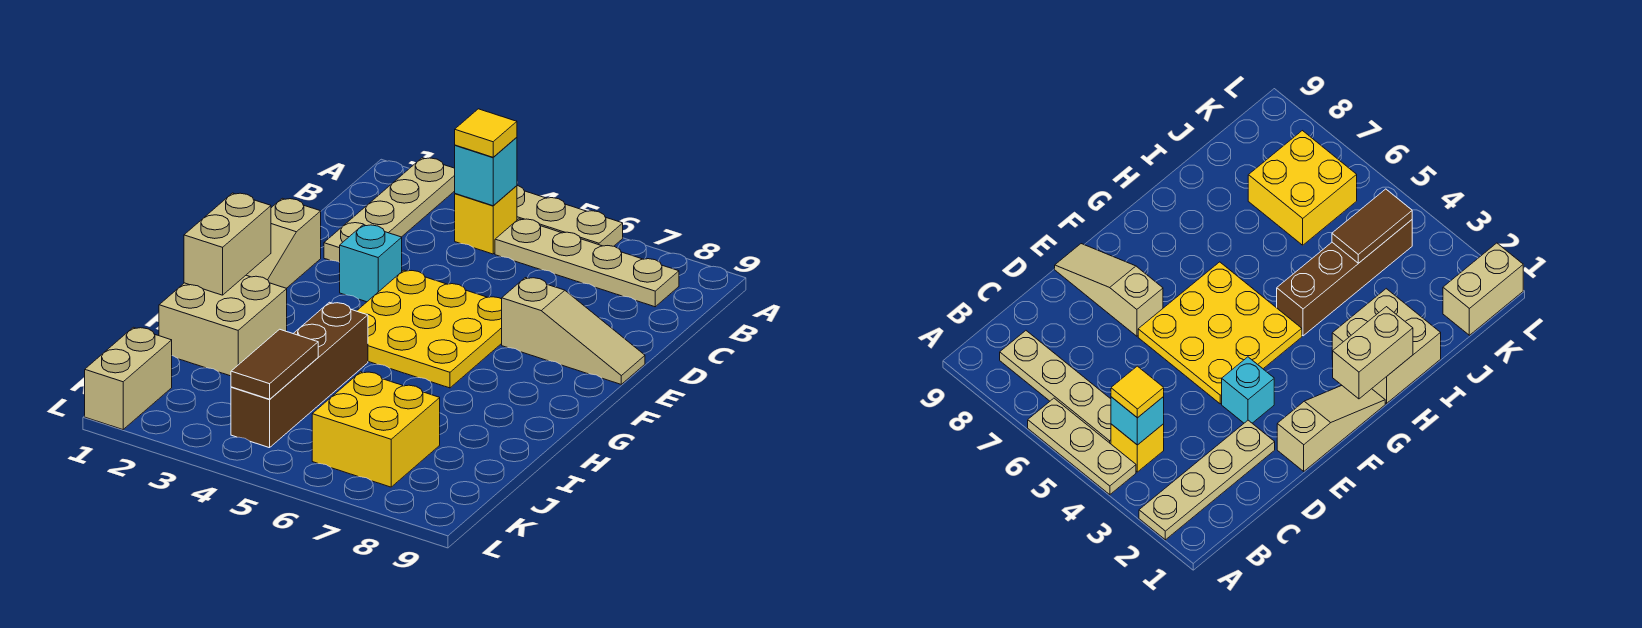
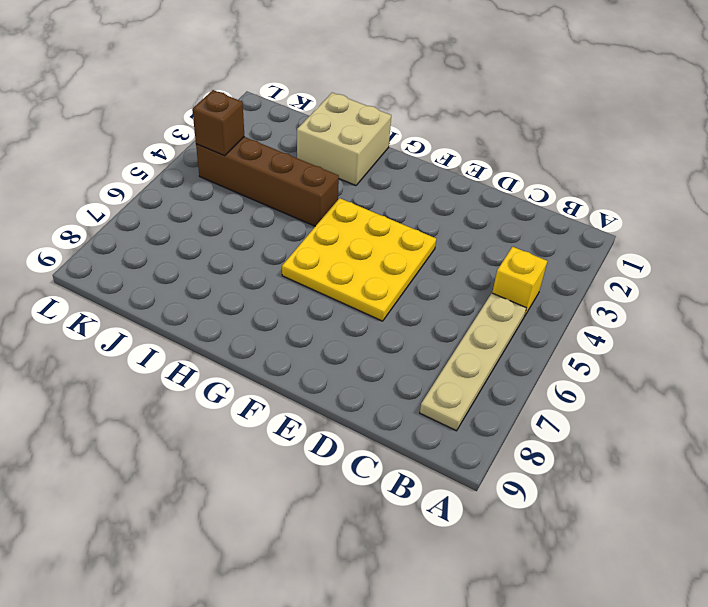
brown brick K4 level 2 -> brown tile J4:K4 level 2
none -> tan plate A2:D2 level 1
none -> tan plate A4:A6 level 1
none -> tan slope E1:G1 level 1 top E

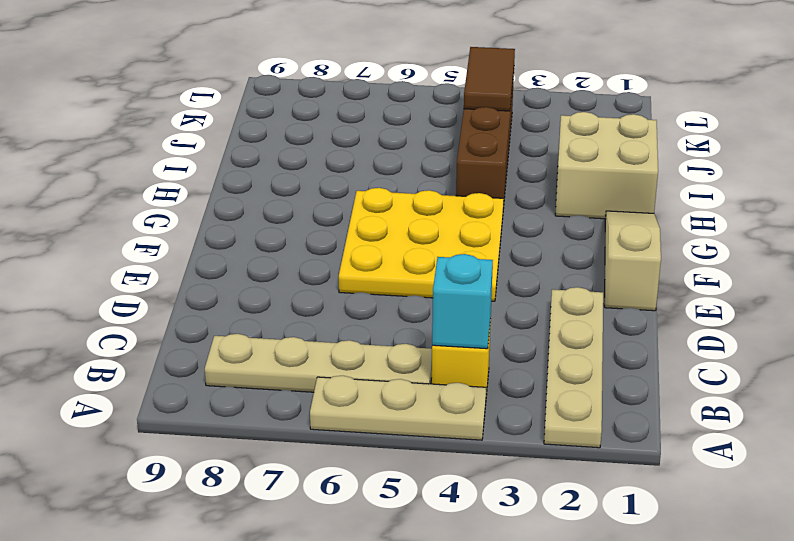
none -> cyan brick E3 level 1
none -> tan slope E7:E9 level 1 top 7
none -> yellow brick J6:K7 level 1

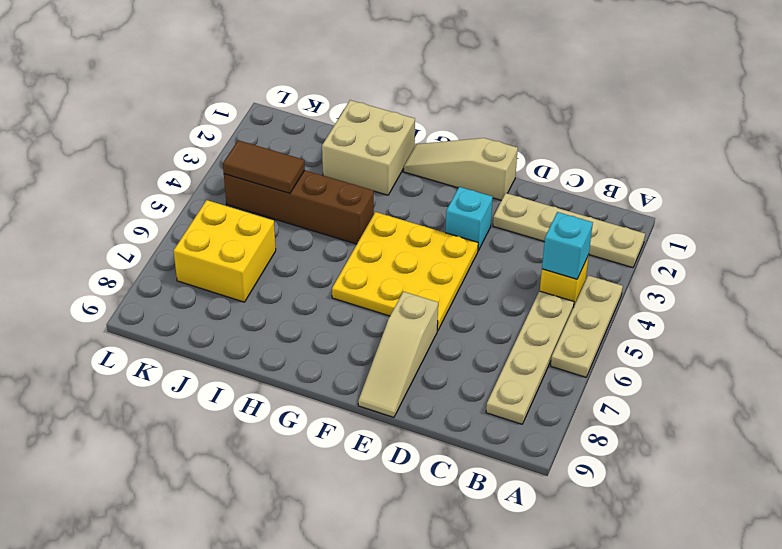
none -> tan brick K1:L1 level 1
none -> tan brick G1:H1 level 2
none -> yellow tile B4 level 3

